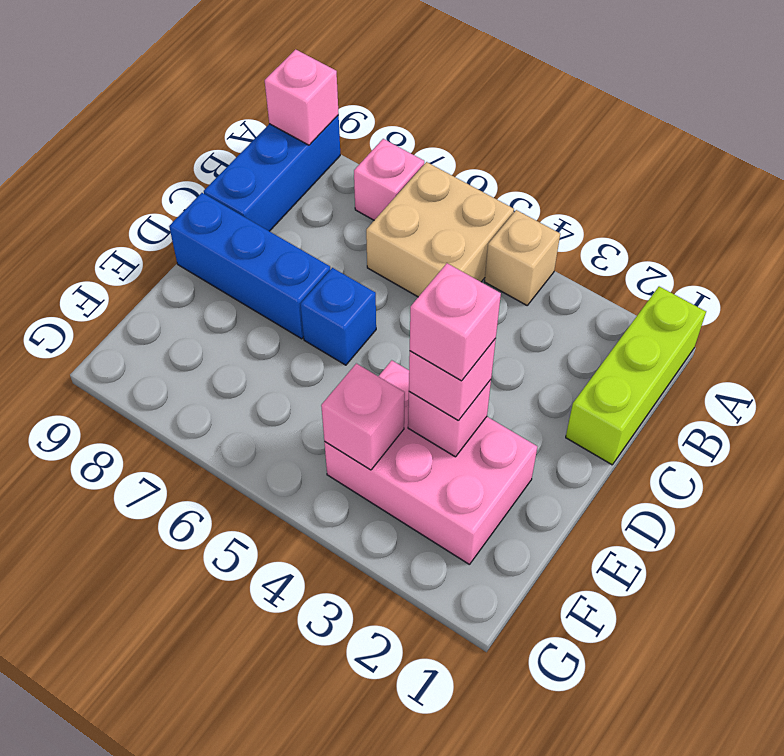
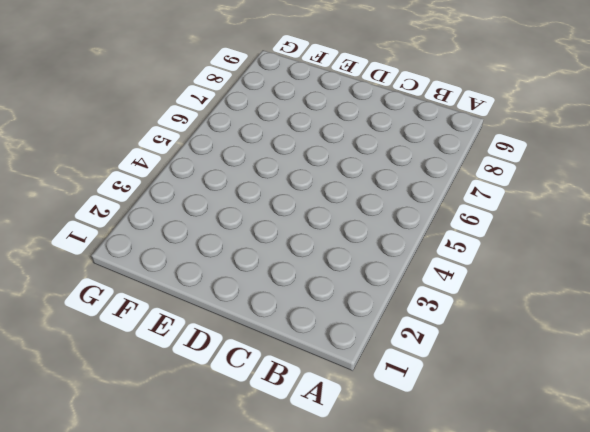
none -> lime brick A1:C1 level 1
none -> tan brick A4 level 1
none -> tan brick A5:B6 level 1

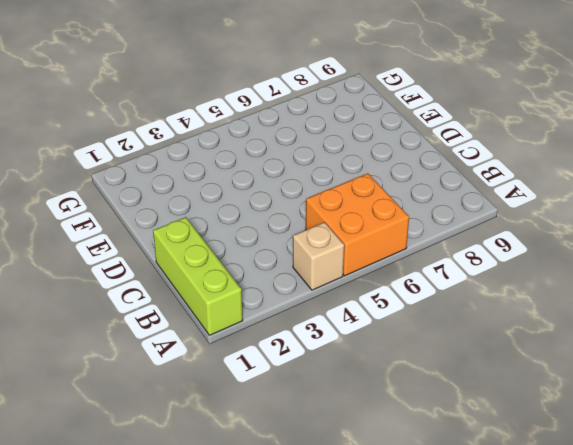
orange brick A5:B6 level 1 -> tan brick A5:B6 level 1
none -> pink brick A7 level 1
none -> blue brick A9:C9 level 1
none -> blue brick D6 level 1

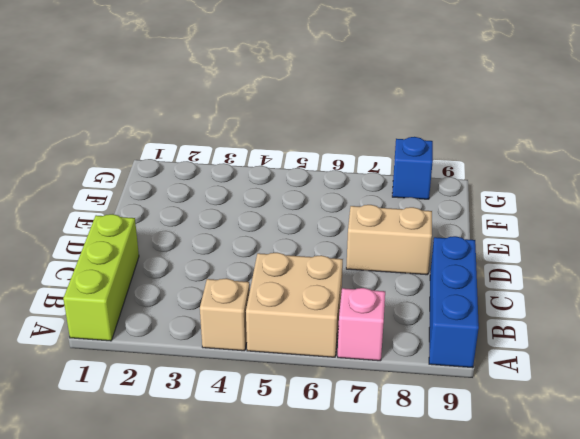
tan brick D7:D8 level 1 -> blue brick D7:D9 level 1
blue brick G8 level 1 -> blue brick D6 level 1
none -> pink brick E2:F4 level 1
none -> pink brick A9 level 2
none -> pink brick E3 level 2

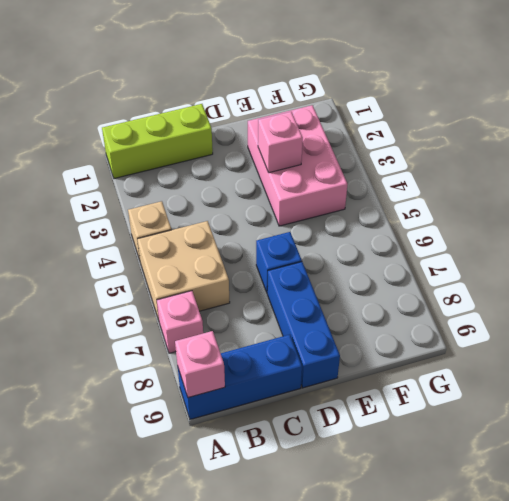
none -> pink brick F4 level 2
none -> pink brick E3 level 3
none -> pink brick E3 level 4

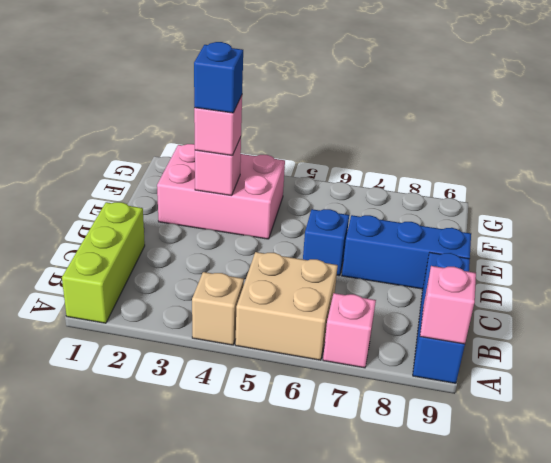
blue brick E3 level 4 -> pink brick E3 level 4
none -> pink brick F4 level 2

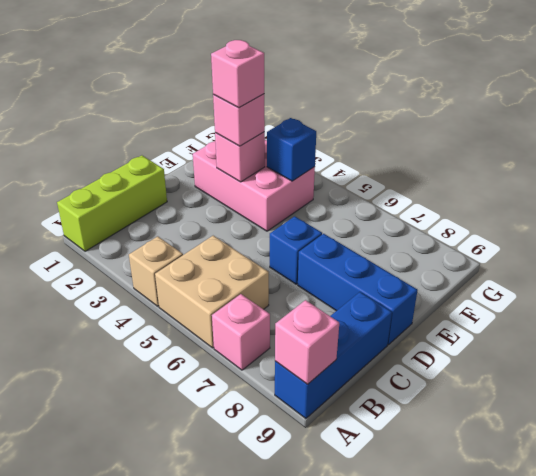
blue brick F4 level 2 -> pink brick F4 level 2

